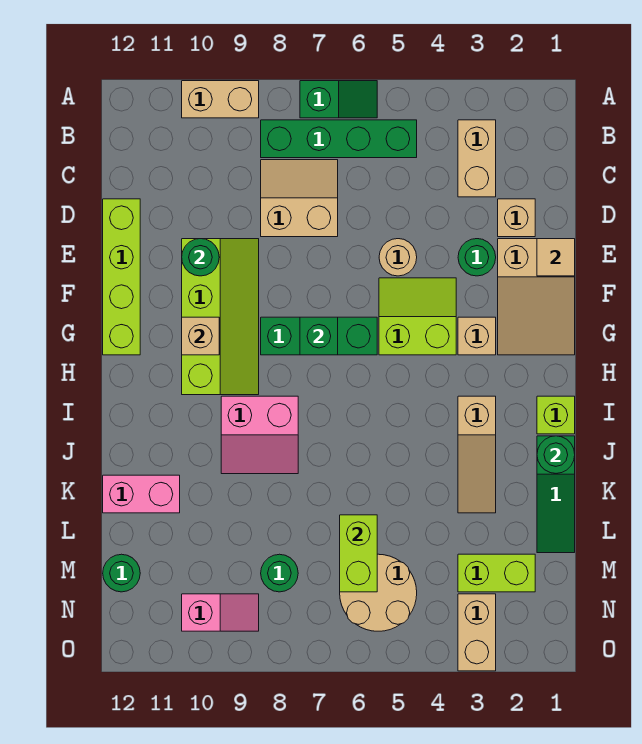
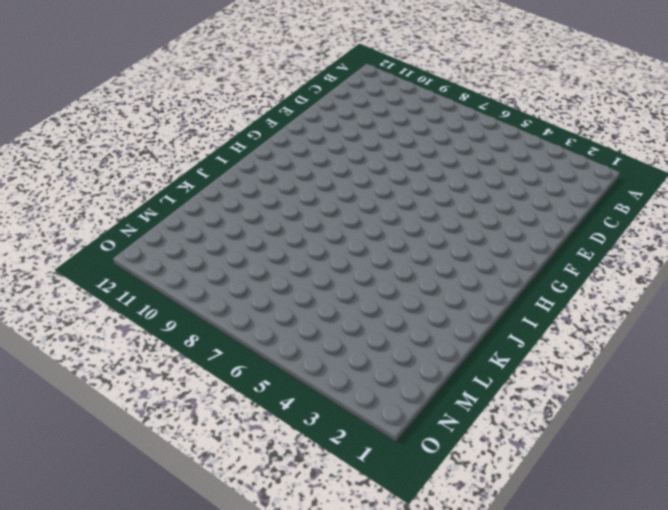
none -> green slope A6:A7 level 1 top 7
none -> tan brick A9:A10 level 1
none -> tan brick B3:C3 level 1
none -> green brick B5:B8 level 1

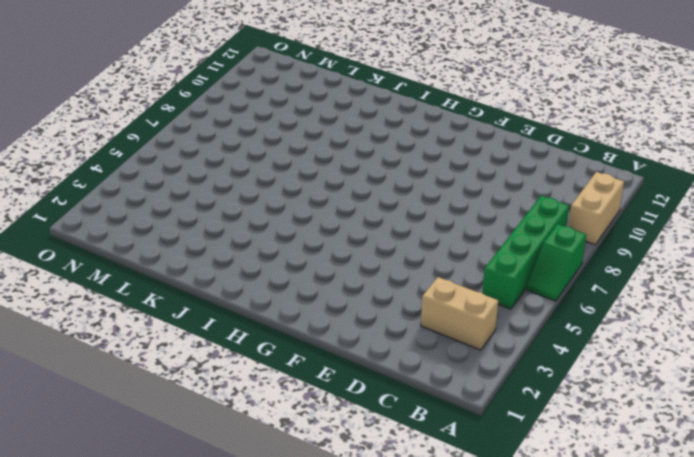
none -> tan slope C7:D8 level 1 top D
none -> tan brick D2 level 1
none -> lime brick D12:G12 level 1
none -> tan slope E1:G2 level 1 top E

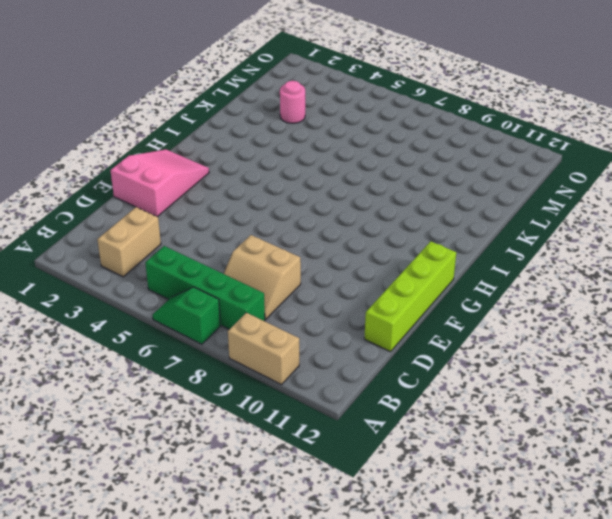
pink slope E1:G2 level 1 top E -> tan slope E1:G2 level 1 top E
pink round brick L3 level 1 -> none
none -> tan brick D2 level 1
none -> green round brick E3 level 1
none -> tan round brick E5 level 1
none -> lime slope E9:H10 level 1 top 10

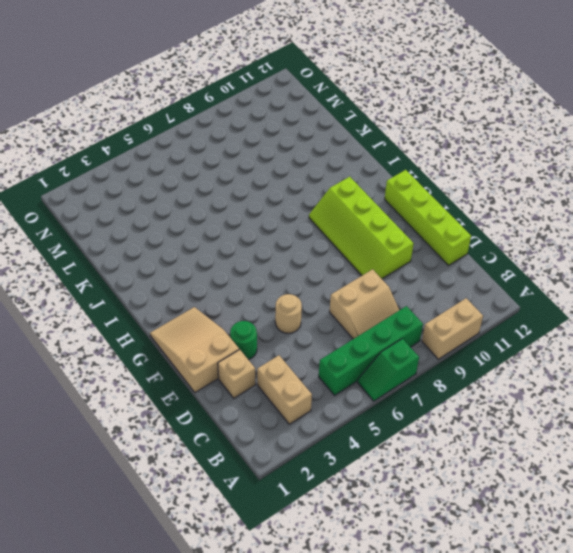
none -> lime slope F4:G5 level 1 top G
none -> tan brick G3 level 1
none -> green brick G6:G8 level 1
none -> lime brick I1 level 1

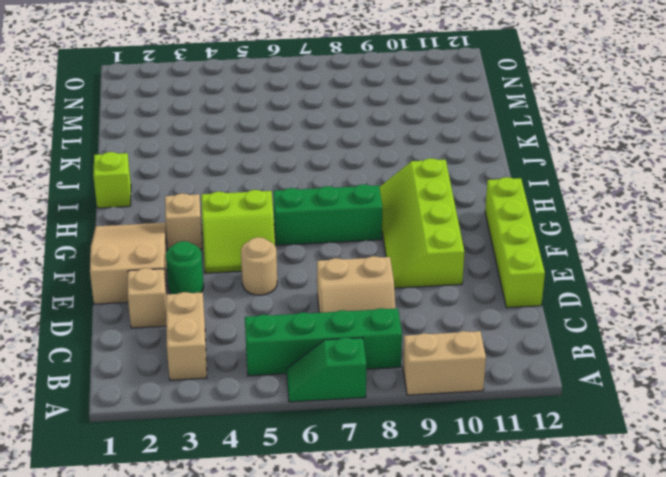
none -> tan slope I3:K3 level 1 top I
none -> pink slope I8:J9 level 1 top I
none -> green slope J1:L1 level 1 top J
none -> pink brick K11:K12 level 1

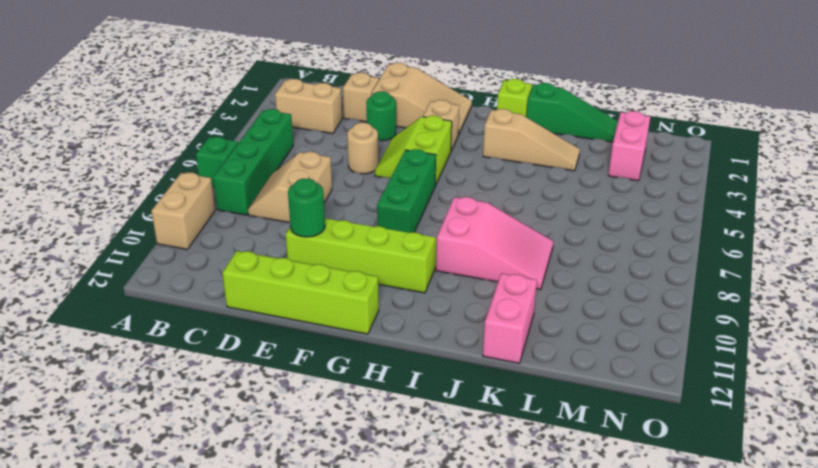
pink slope I8:K9 level 1 top I -> pink slope I8:J9 level 1 top I
pink brick M2:M3 level 1 -> lime brick M2:M3 level 1
none -> tan round brick M5:N6 level 1
none -> green round brick M8 level 1
none -> green round brick M12 level 1
none -> tan brick N3:O3 level 1

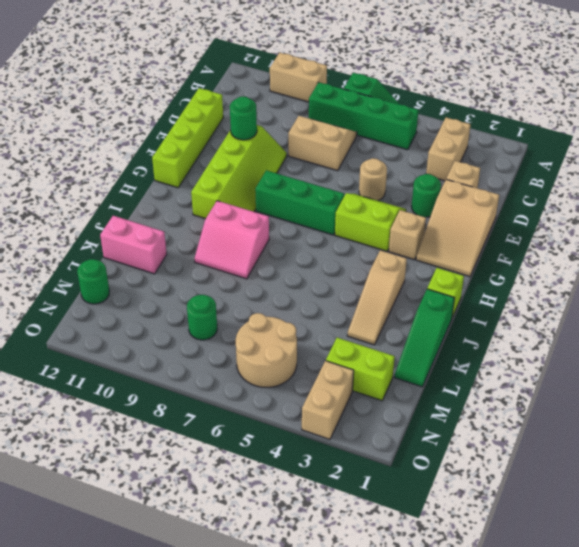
none -> pink slope N9:N10 level 1 top 10
none -> tan tile E1 level 2
none -> green brick G7 level 2
none -> tan brick G10 level 2

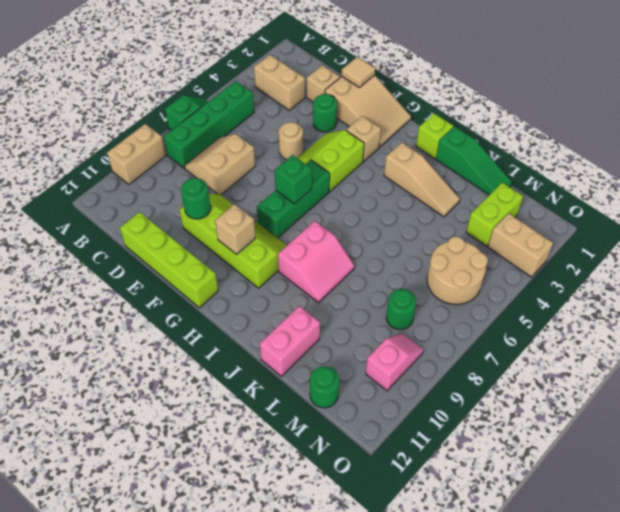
none -> green round brick J1 level 2
none -> lime brick L6:M6 level 2

